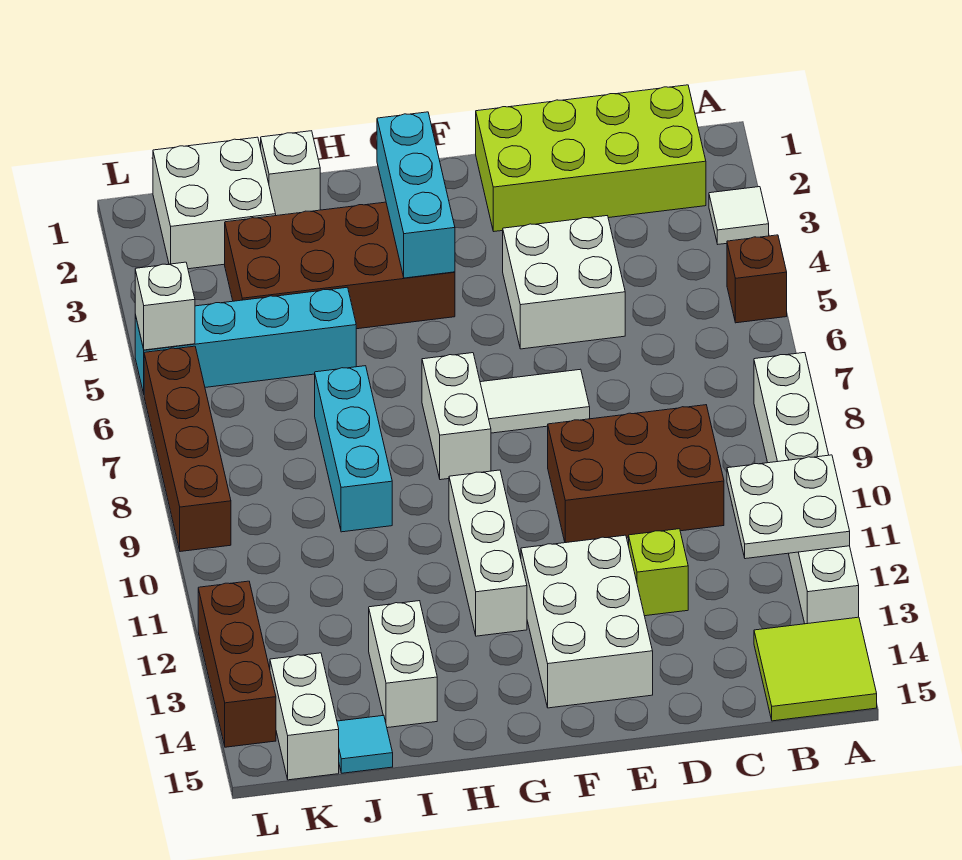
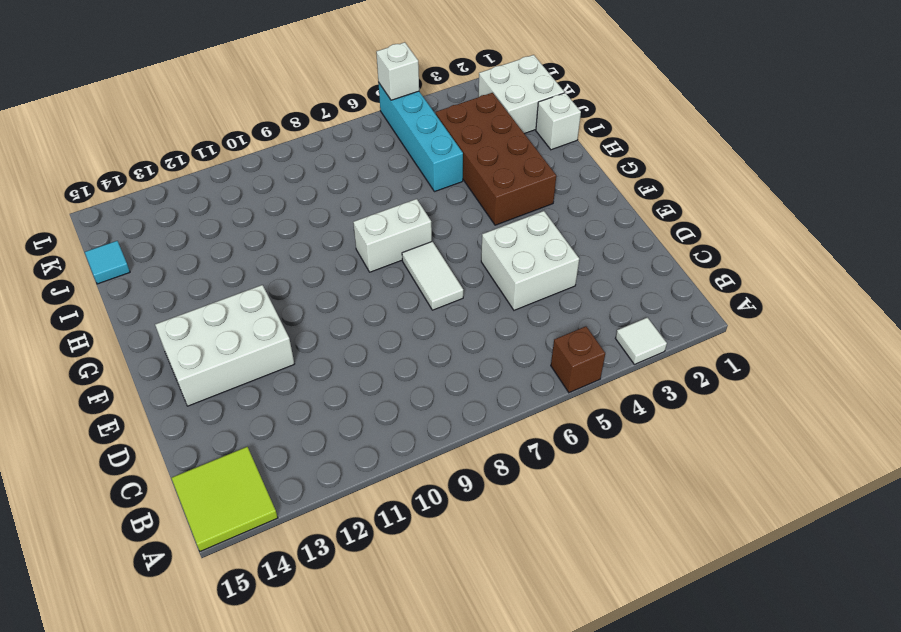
none -> white brick A8:A13 level 1
none -> lime brick B1:E2 level 1
none -> brown brick C9:E10 level 1

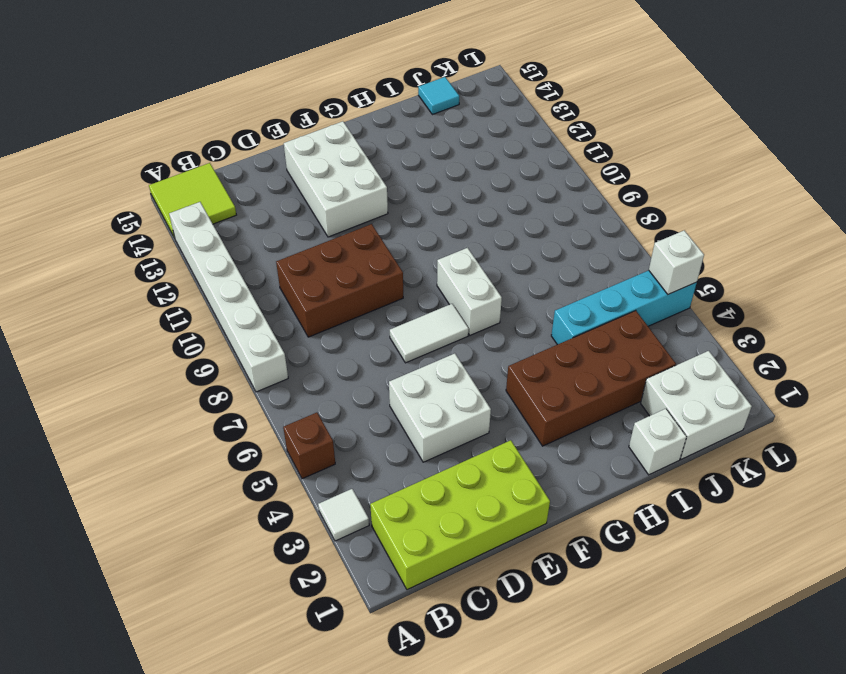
none -> lime brick D12 level 1
none -> white brick G10:G12 level 1
none -> cyan brick I7:I9 level 1

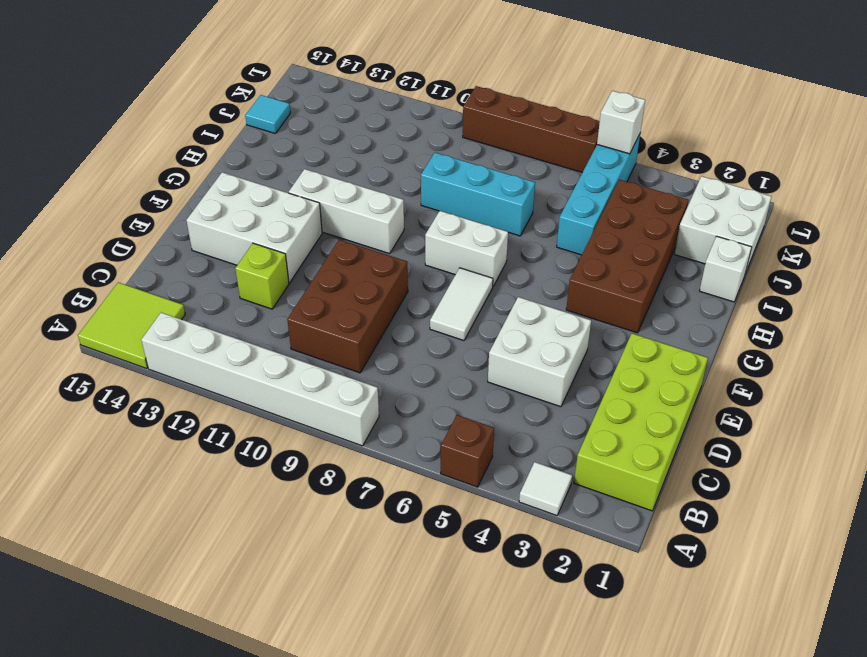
none -> white brick I13:I14 level 1
none -> white brick K14:K15 level 1
none -> brown brick L12:L14 level 1

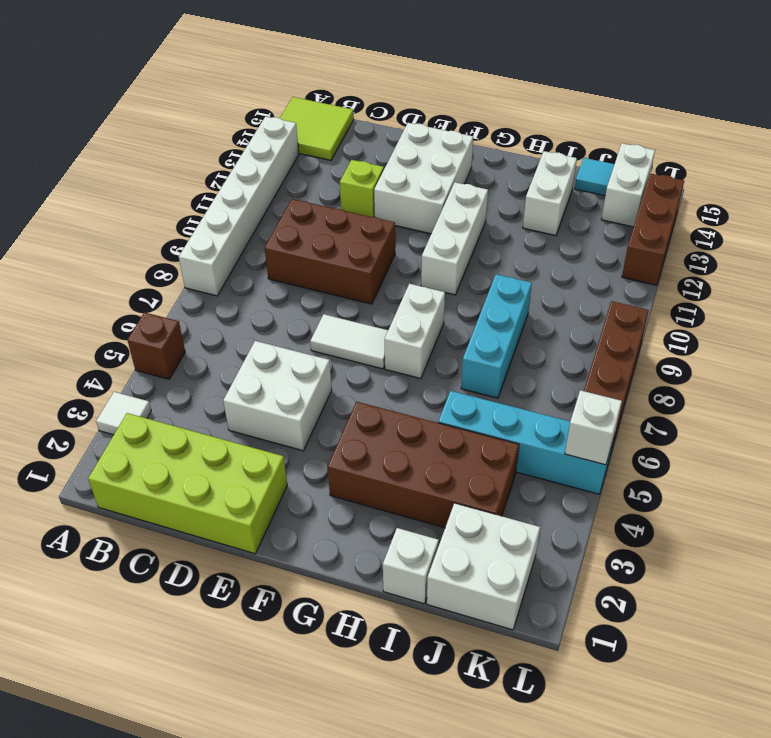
none -> white plate A11:B12 level 2
none -> cyan brick G2:G4 level 2

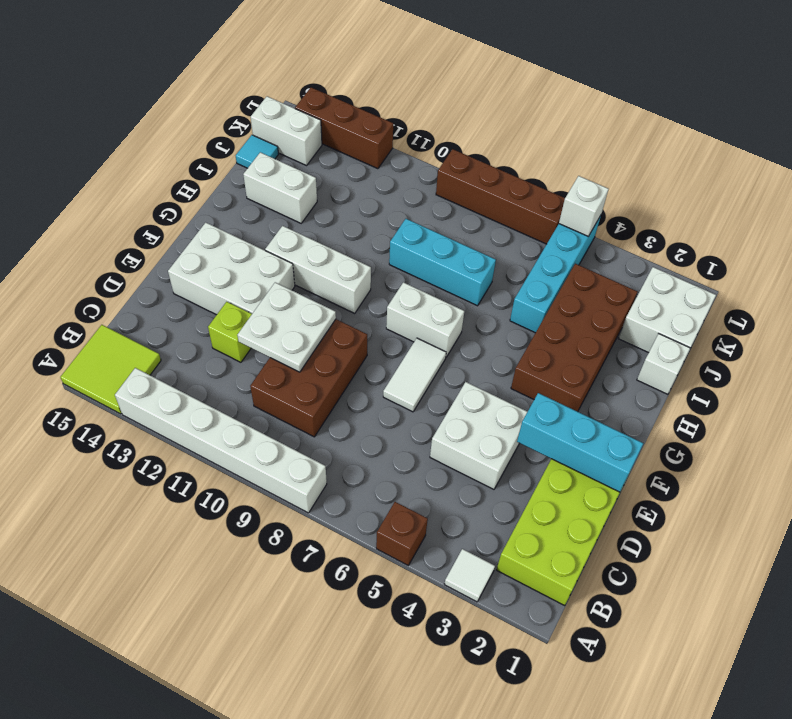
white plate D10:E11 level 2 -> white plate A11:B12 level 2
cyan brick E1:E3 level 2 -> cyan brick G2:G4 level 2

